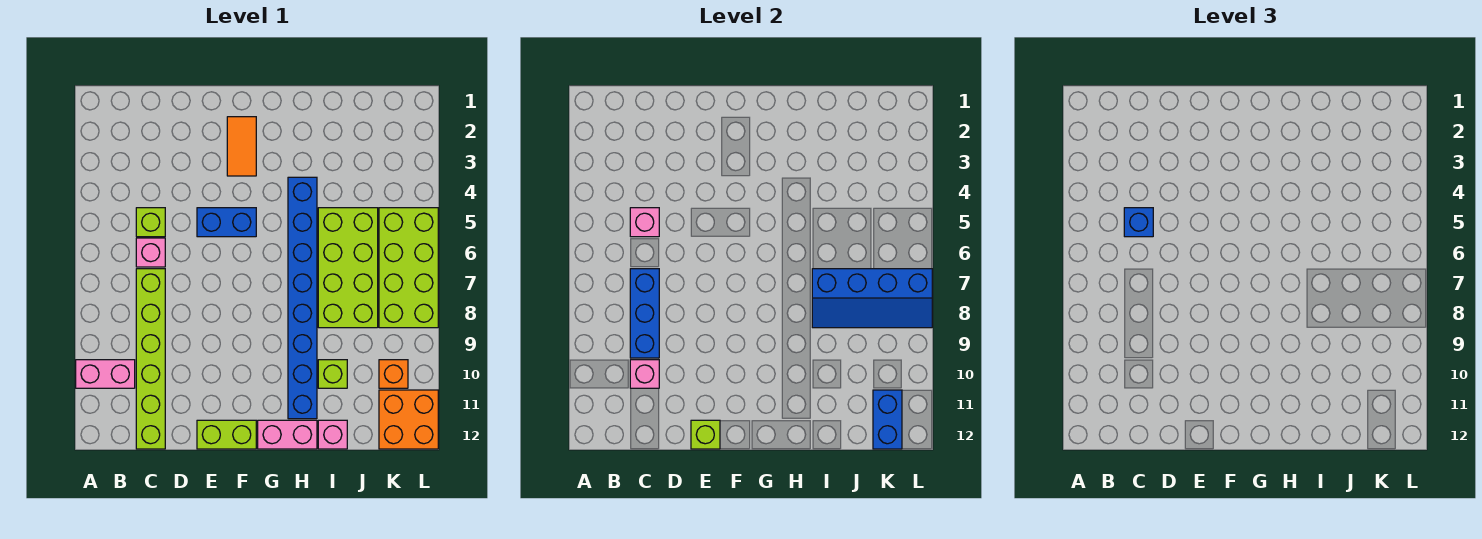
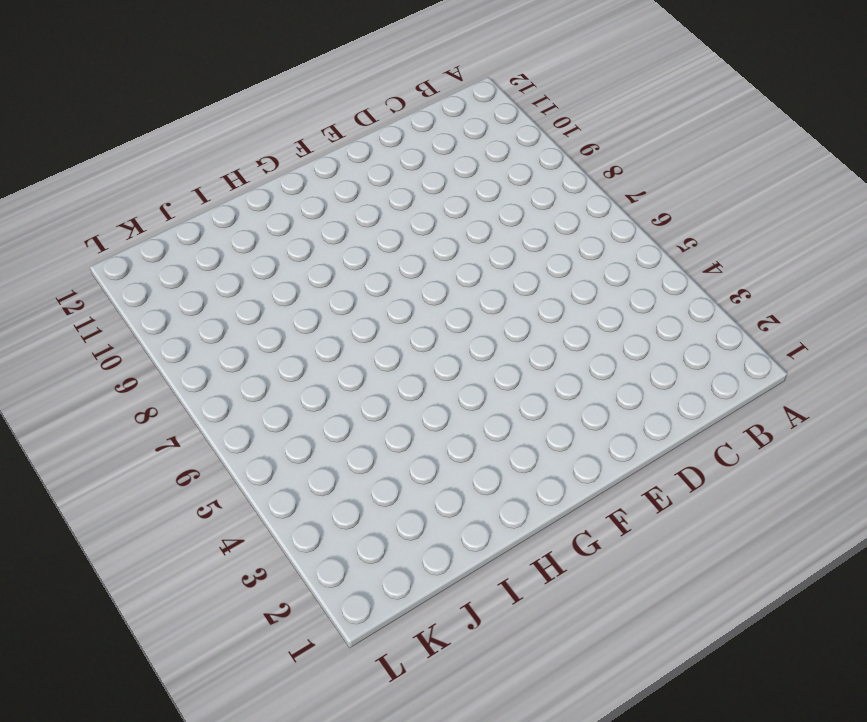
none -> pink brick A10:B10 level 1
none -> lime brick C5 level 1
none -> pink brick C6 level 1

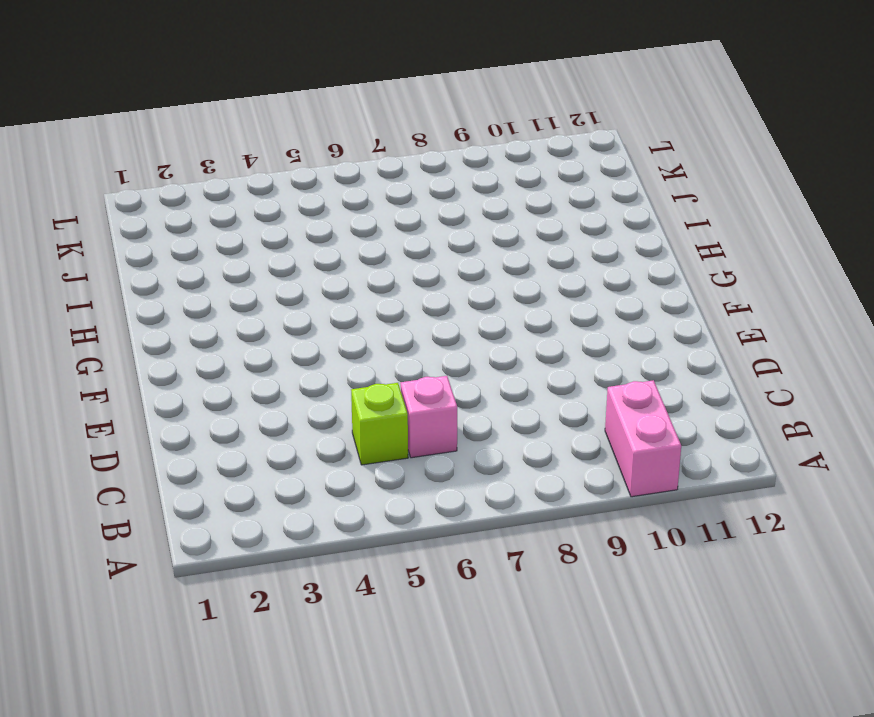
none -> lime brick C7:C12 level 1
none -> blue brick E5:F5 level 1
none -> lime brick E12:F12 level 1

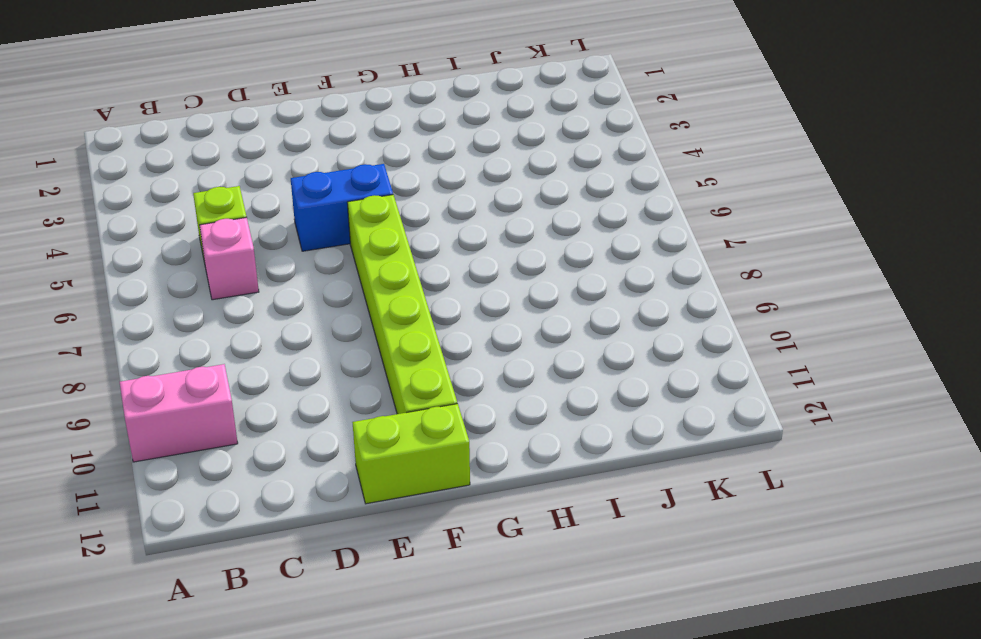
lime brick F6:F11 level 1 -> lime brick C7:C12 level 1
none -> orange tile F2:F3 level 1
none -> pink brick G12:H12 level 1
none -> blue brick H4:H11 level 1

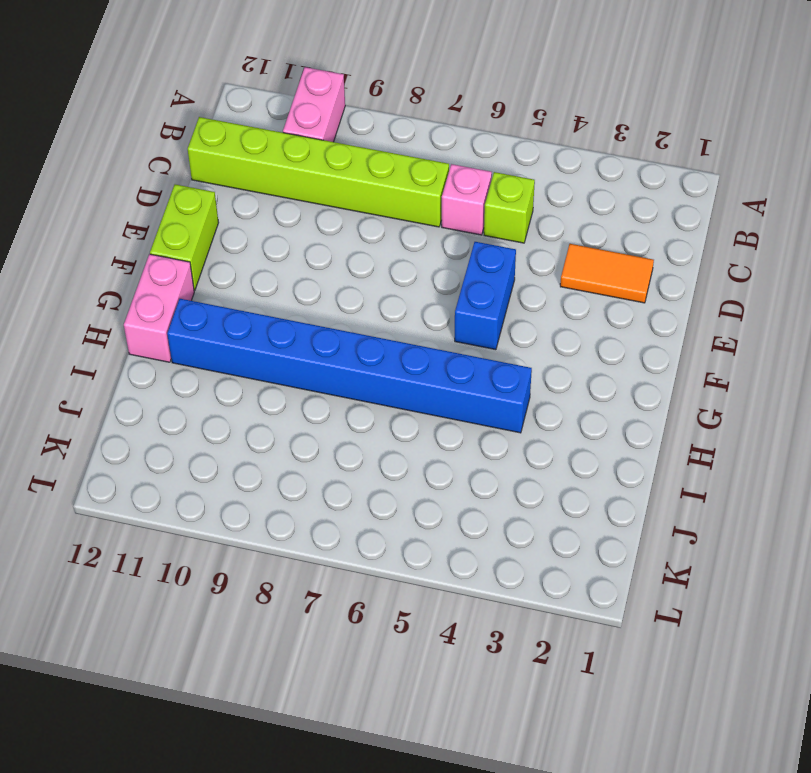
orange tile D2:D3 level 1 -> orange tile F2:F3 level 1
none -> lime brick I5:J8 level 1
none -> lime brick I10 level 1
none -> pink brick I12 level 1

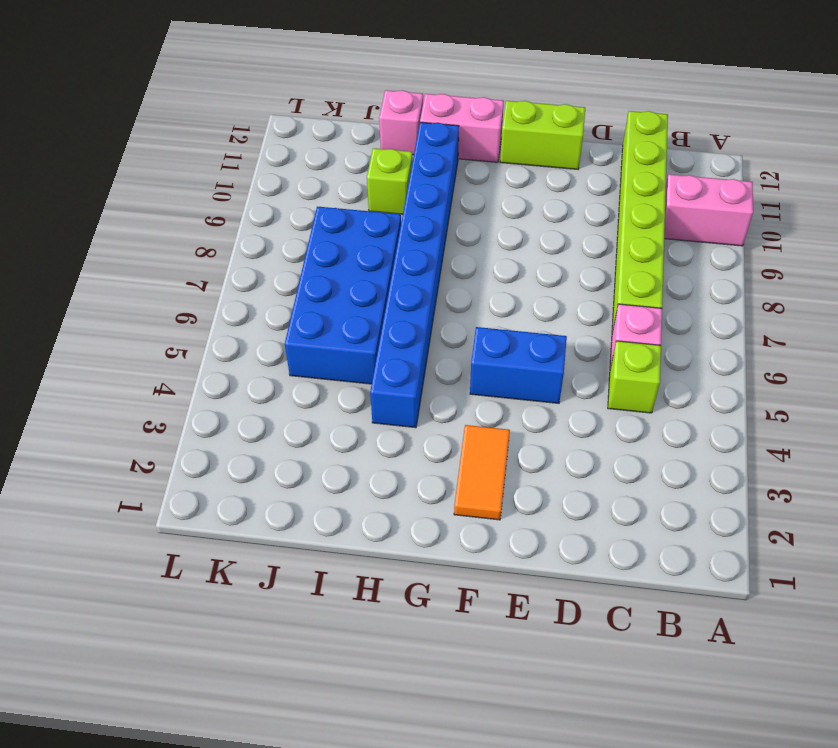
blue brick I5:J8 level 1 -> lime brick I5:J8 level 1
none -> lime brick K5:L8 level 1
none -> orange brick K10 level 1
none -> orange brick K11:L12 level 1

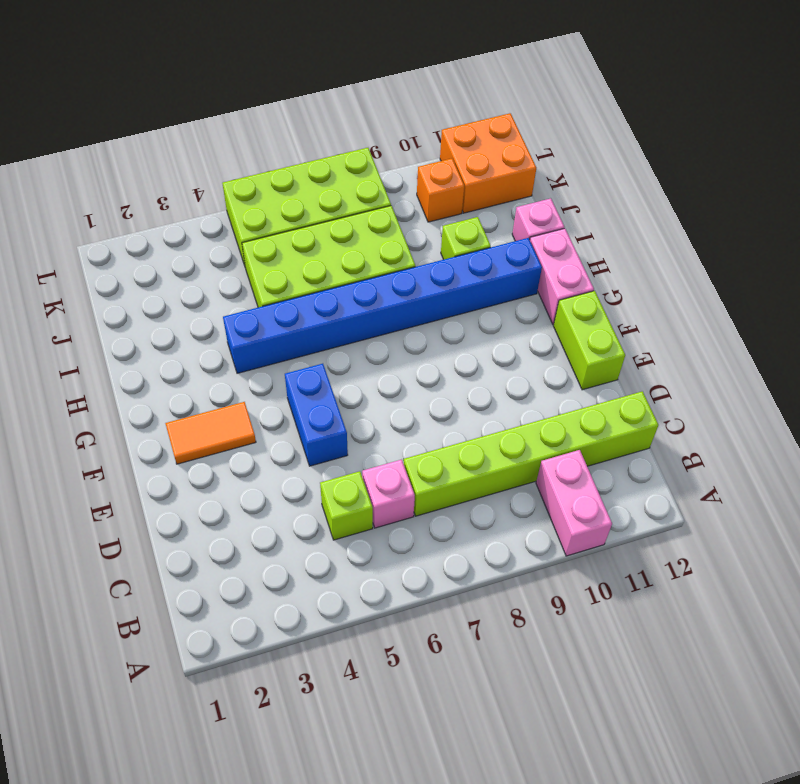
none -> pink brick C5 level 2
none -> blue brick C7:C9 level 2
none -> pink brick C10 level 2

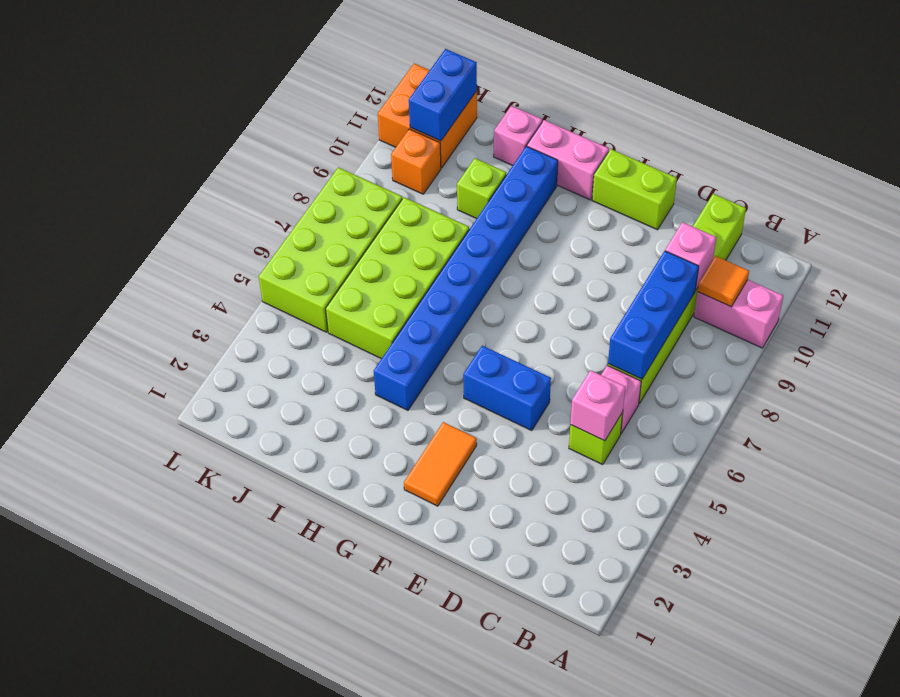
orange tile B10 level 2 -> none
none -> lime brick E12 level 2
none -> blue slope I7:L8 level 2 top 7
none -> blue brick C5 level 3

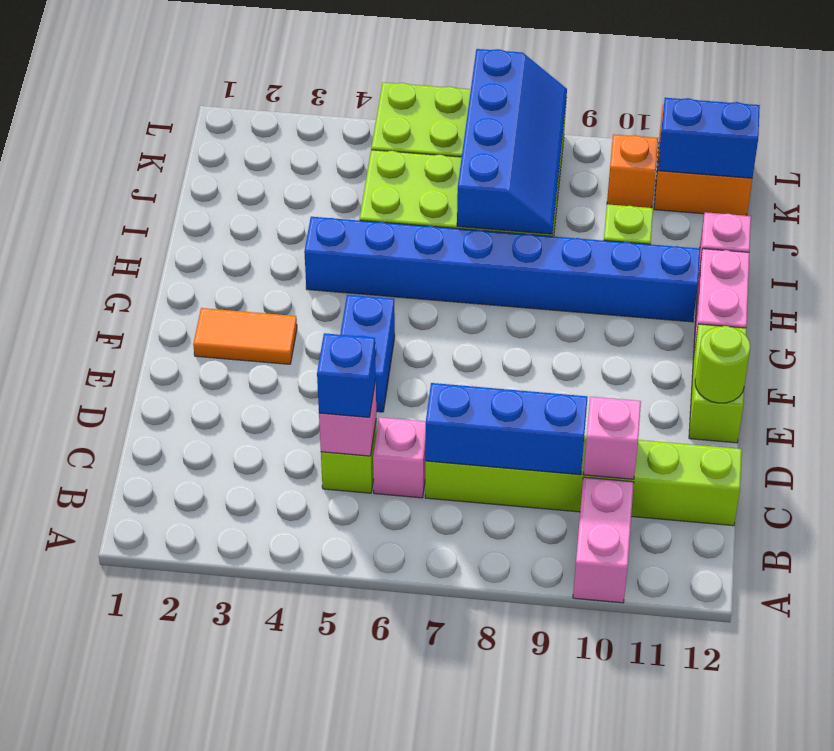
lime round brick E12 level 2 -> lime brick E12 level 2

